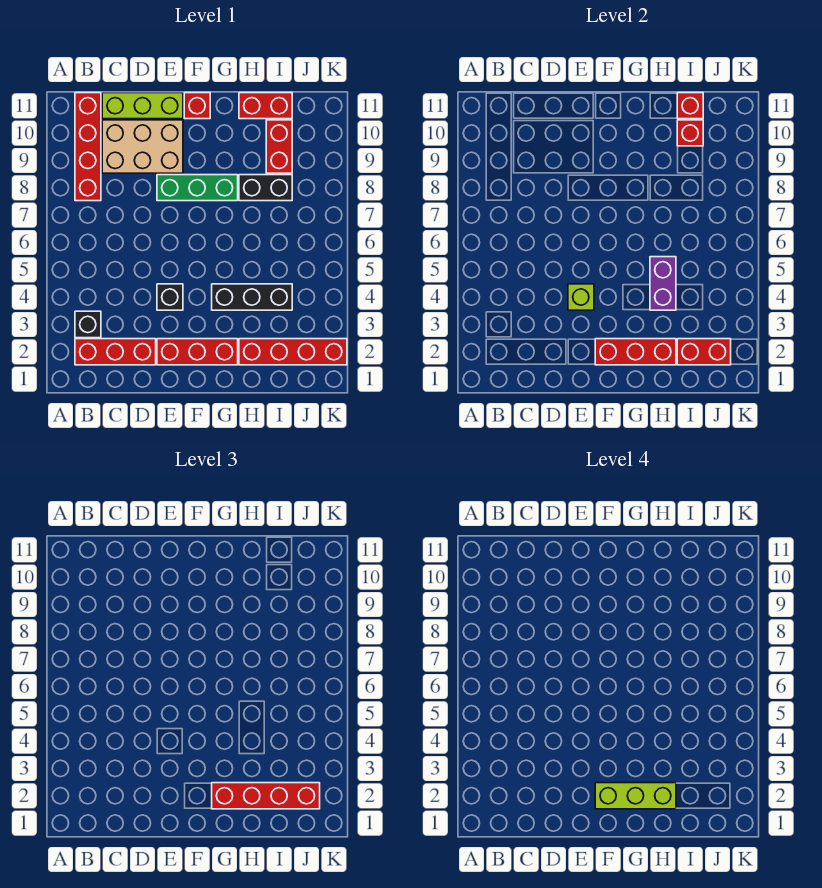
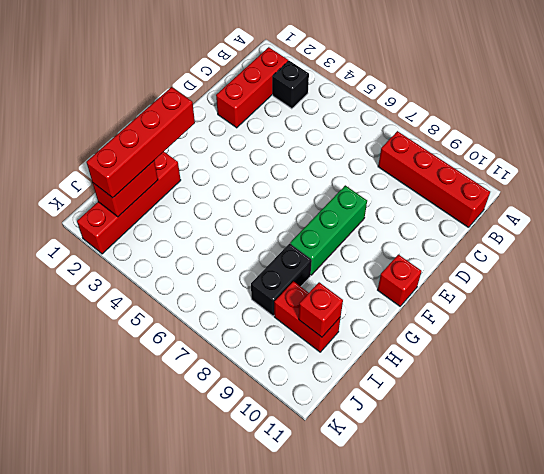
none -> tan brick C9:E10 level 1
none -> lime brick C11:E11 level 1
none -> red brick E2:G2 level 1

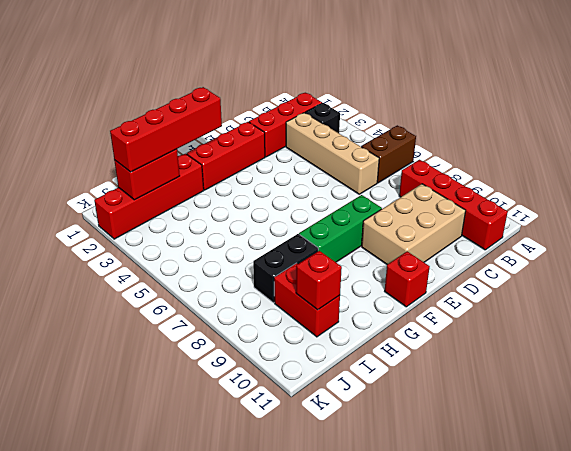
brown brick A6:B6 level 1 -> none
tan brick C3:C6 level 1 -> none
none -> lime brick C11:E11 level 1
none -> black brick E4 level 1
none -> black brick G4:I4 level 1

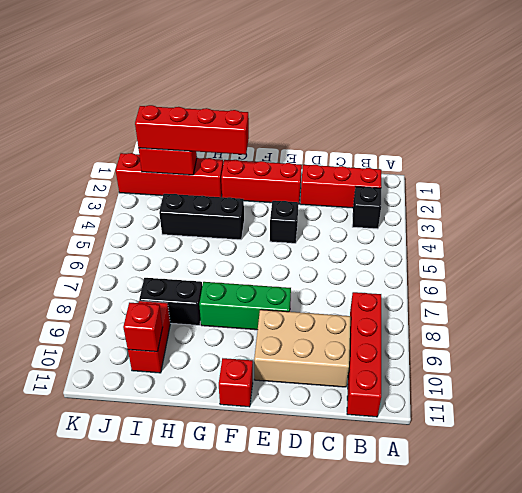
none -> lime brick C11:E11 level 1
none -> red brick H11:I11 level 1
none -> lime brick E4 level 2

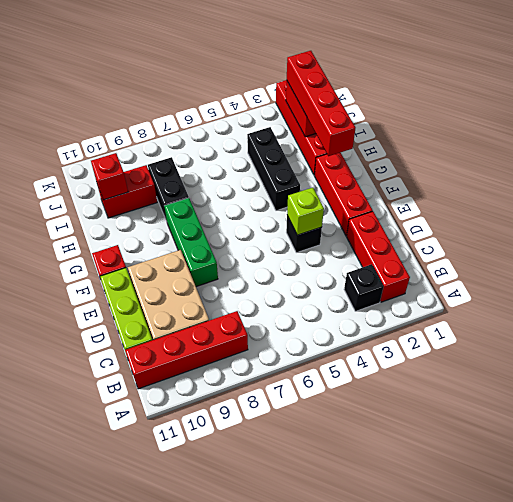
none -> red brick H11:I11 level 1
none -> red brick F2:H2 level 2
none -> purple brick H4:H5 level 2

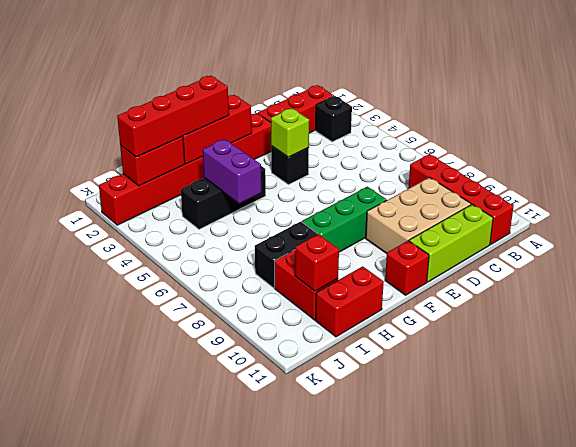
none -> red brick I11 level 2
none -> lime brick F2:H2 level 4

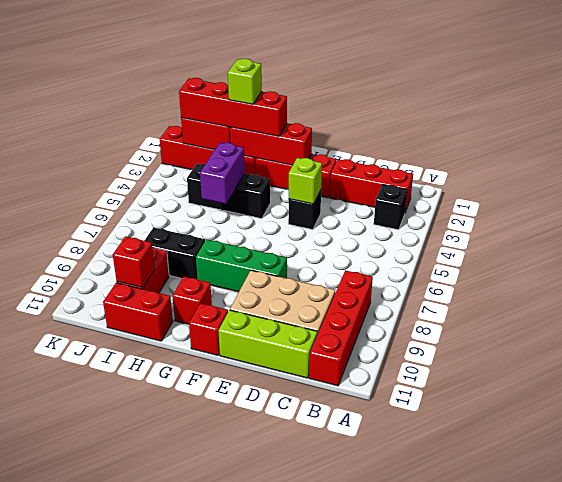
red brick G10 level 1 -> red brick I11 level 2
lime brick H2 level 4 -> lime brick F2:H2 level 4

